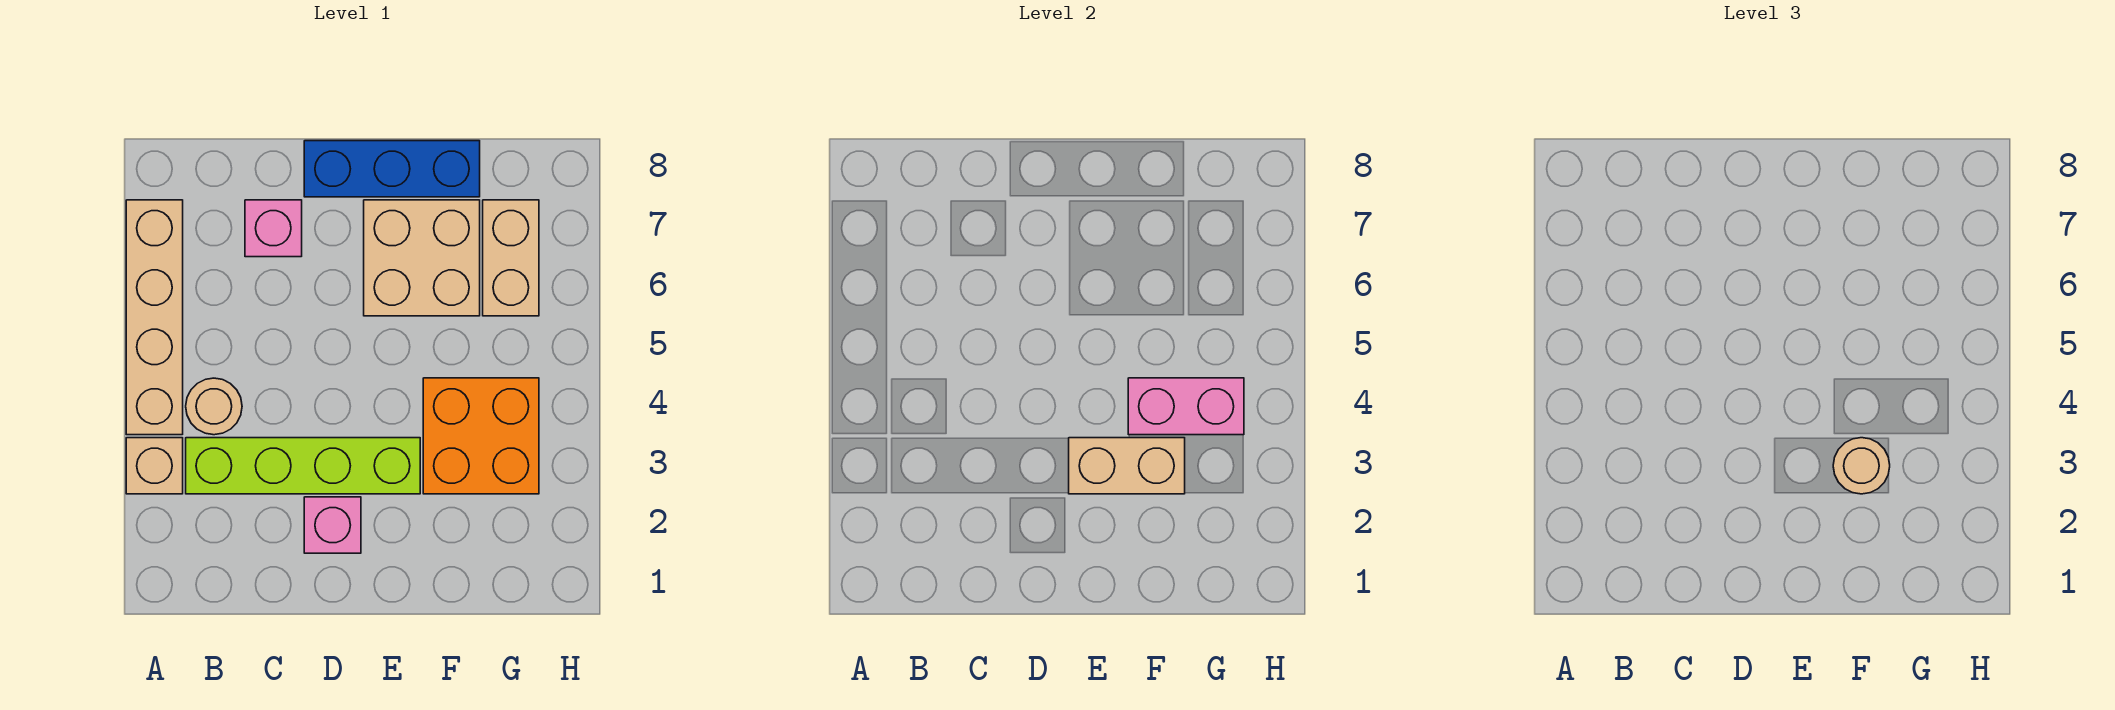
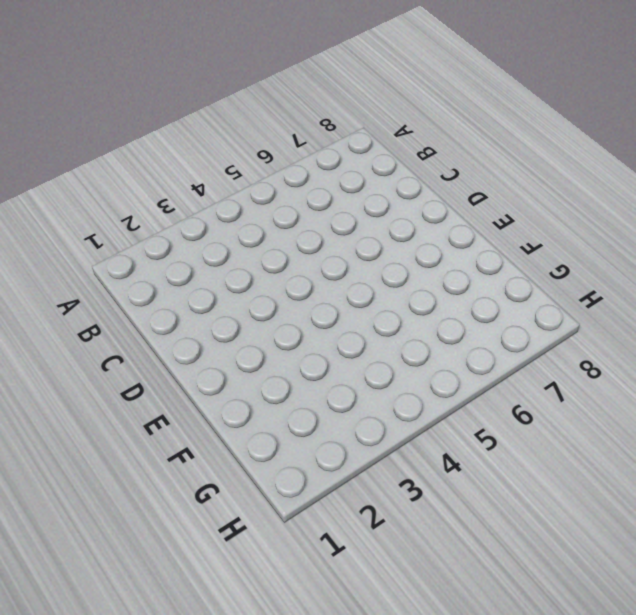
none -> tan brick A3 level 1
none -> tan brick A4:A7 level 1
none -> lime brick B3:E3 level 1

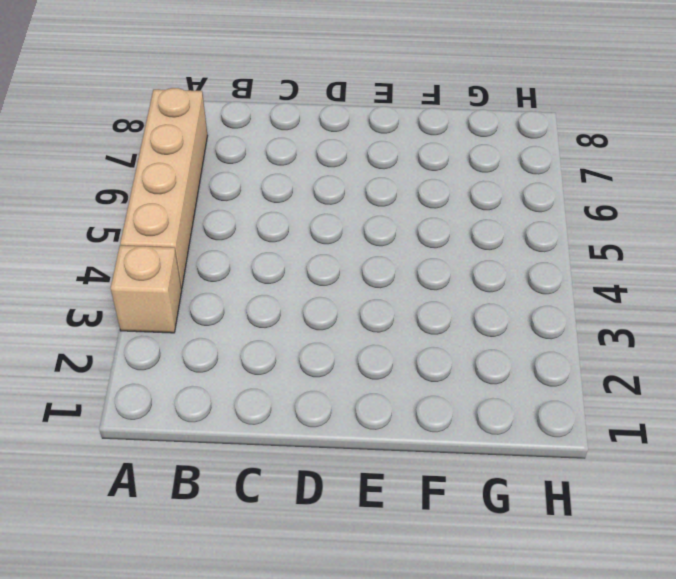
none -> lime brick B3:E3 level 1
none -> tan round brick B4 level 1
none -> pink brick C7 level 1

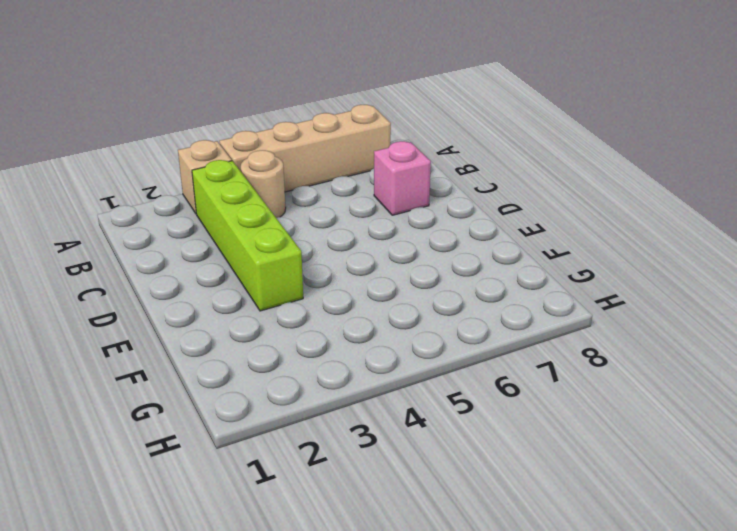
none -> pink brick D2 level 1
none -> blue brick D8:F8 level 1
none -> tan brick E6:F7 level 1

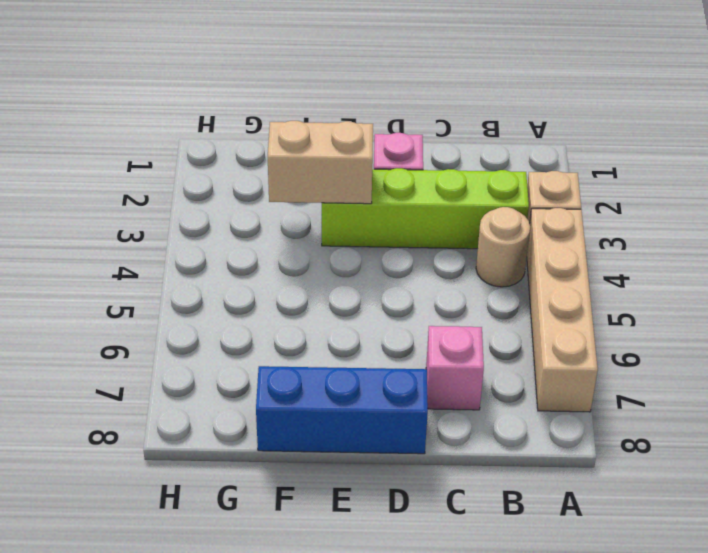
none -> tan brick E6:F7 level 1
none -> orange brick F3:G4 level 1
none -> tan brick G6:G7 level 1

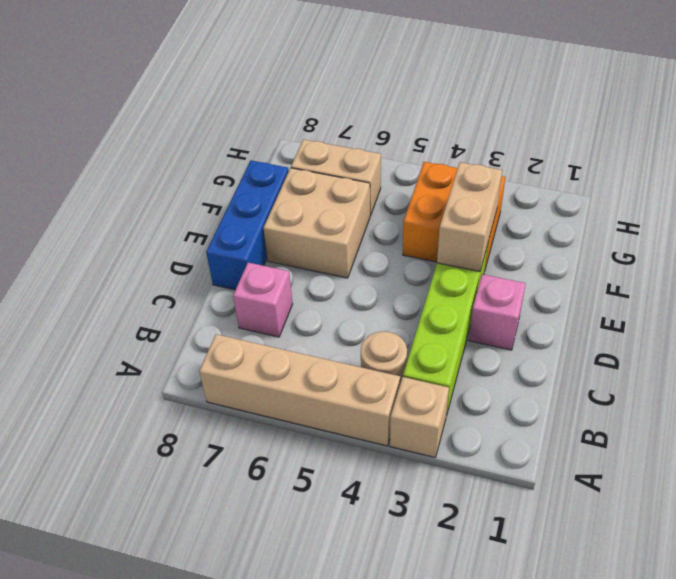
none -> pink brick F4:G4 level 2
none -> tan round brick F3 level 3

